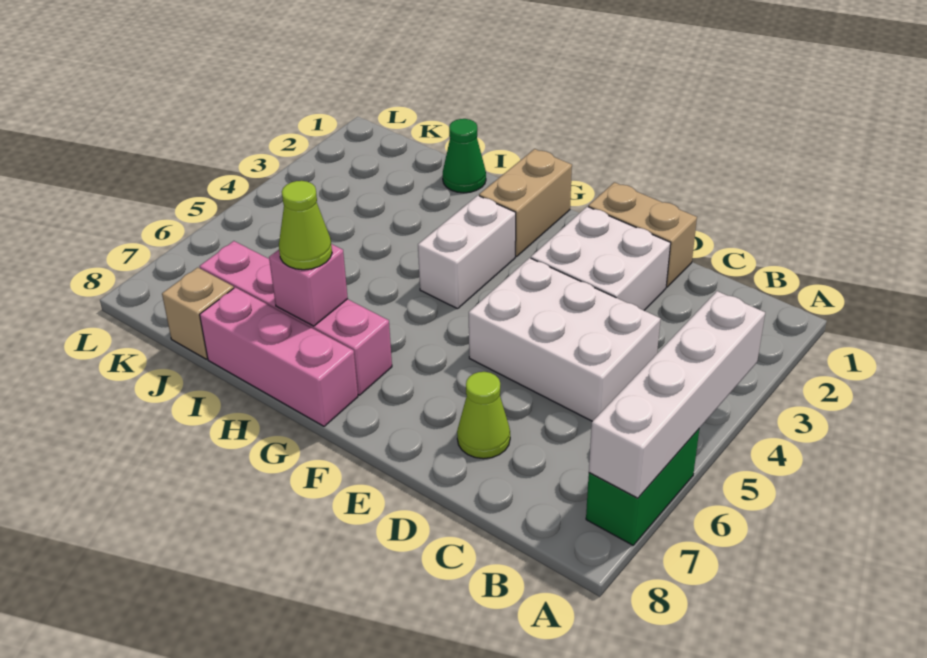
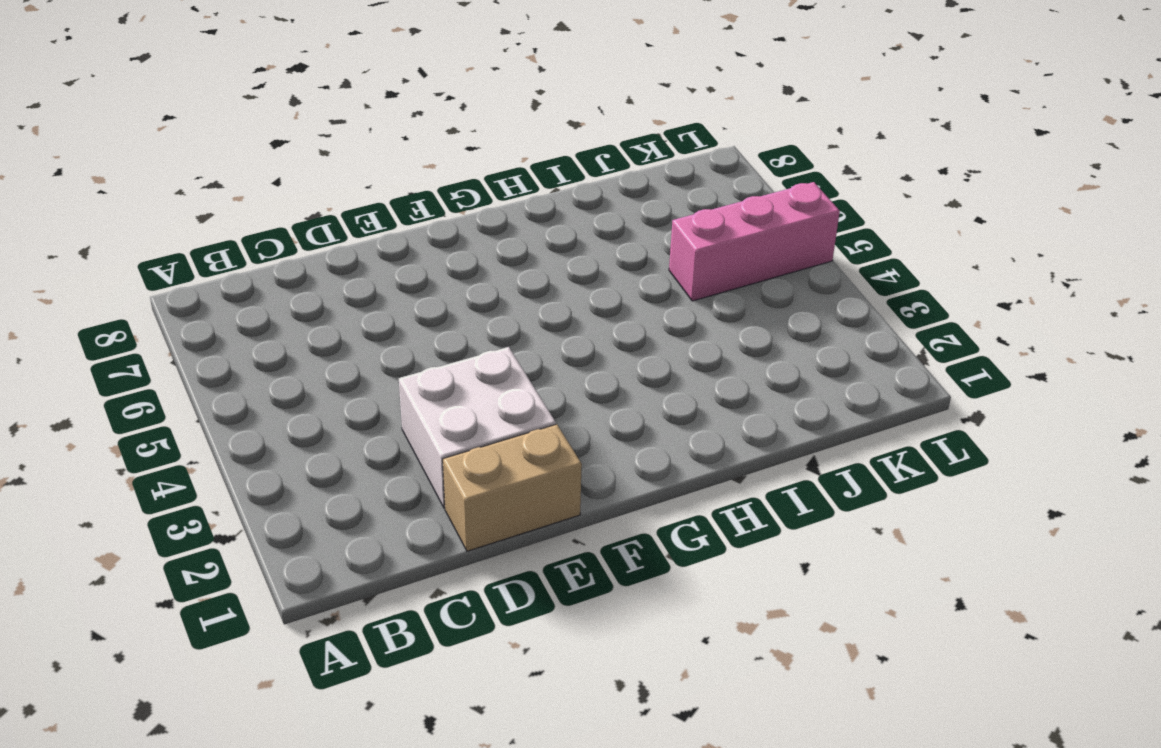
pink brick J5:L5 level 1 -> pink brick G8:I8 level 1
none -> green brick A6:A7 level 1
none -> white brick C4:E5 level 1
none -> lime cone D7 level 1

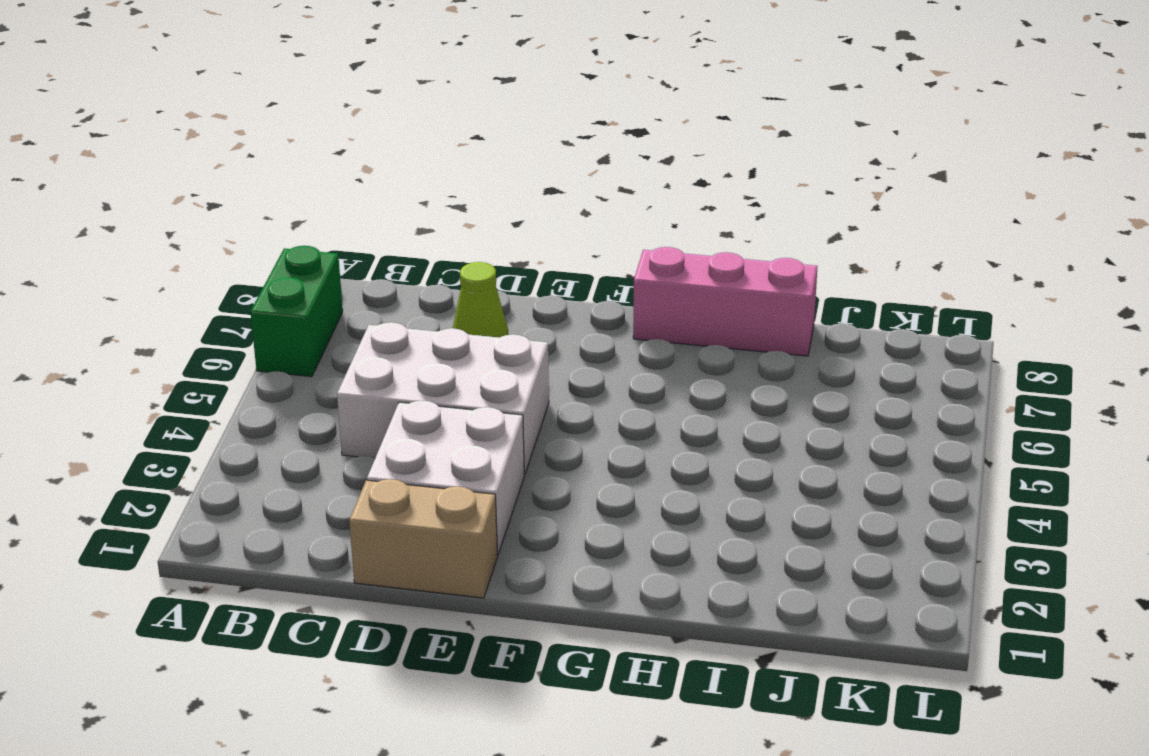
none -> tan brick G1:G2 level 1
none -> white brick G3:G4 level 1
none -> pink brick G7:J7 level 1

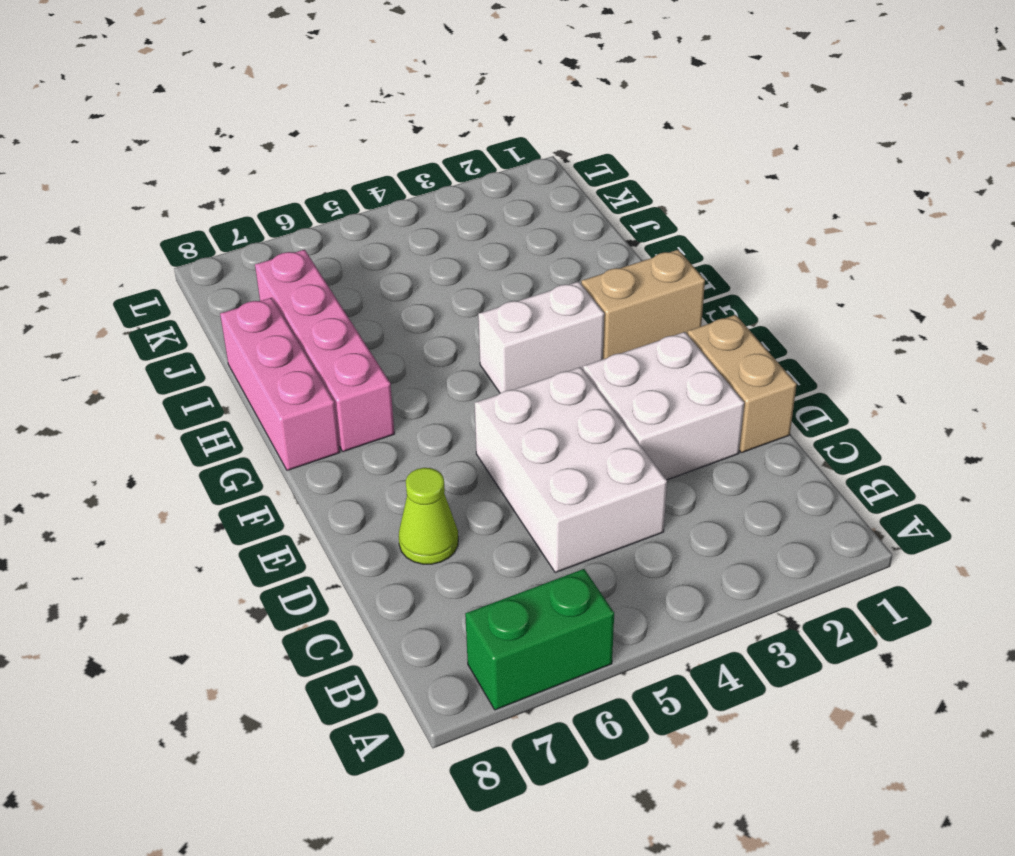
none -> green cone I1 level 1
none -> tan brick J8 level 1
none -> white brick A4:A7 level 2

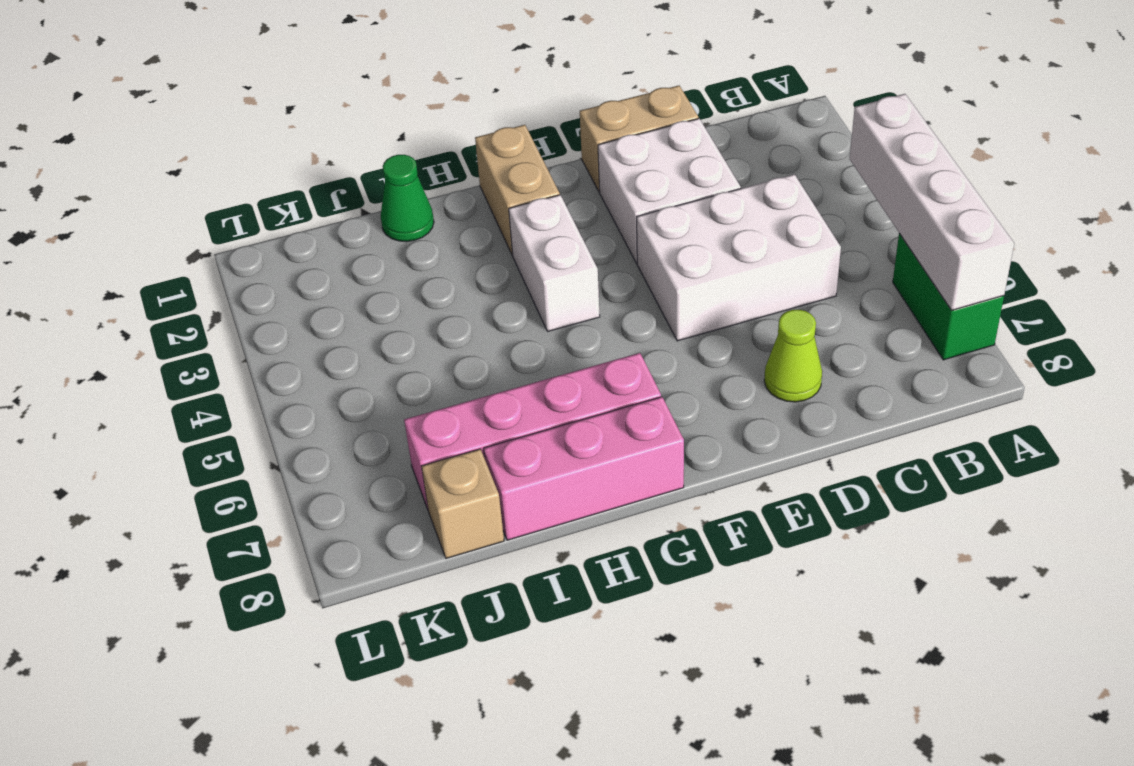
none -> pink brick H7 level 2
none -> lime cone H7 level 3

